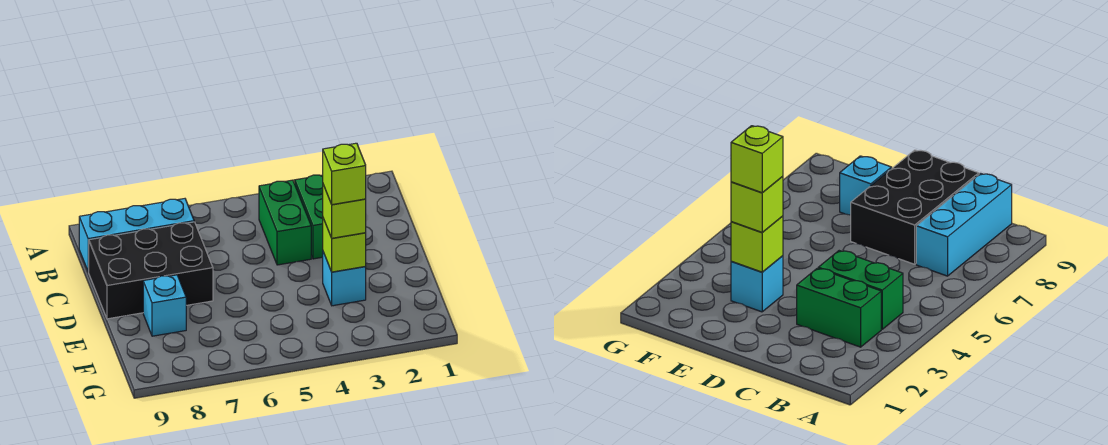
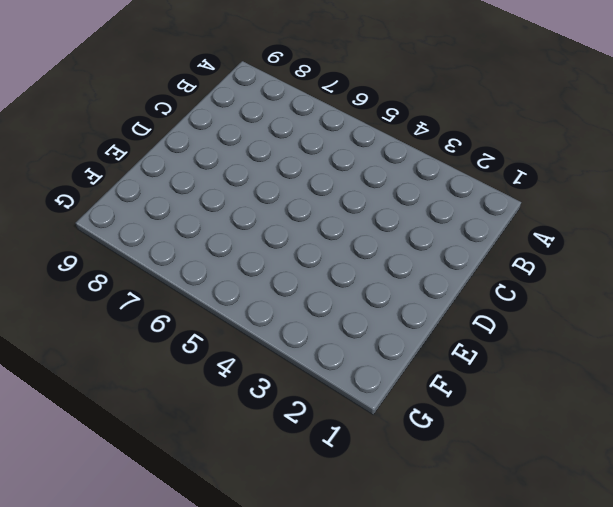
none -> green brick B3:C3 level 1
none -> green brick B4:C4 level 1

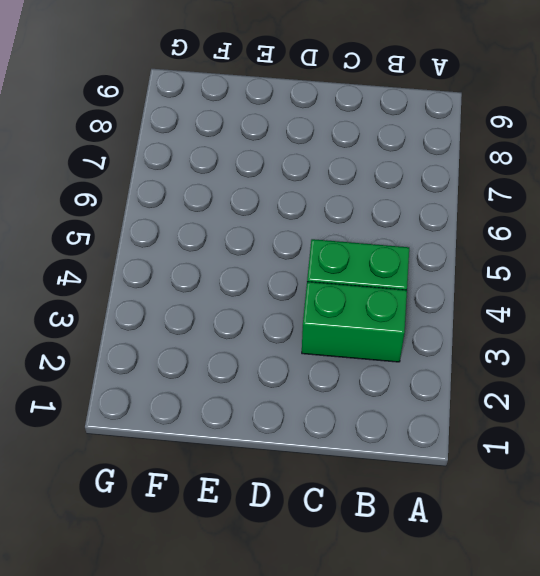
none -> cyan brick B7:B9 level 1
none -> black brick C7:D9 level 1

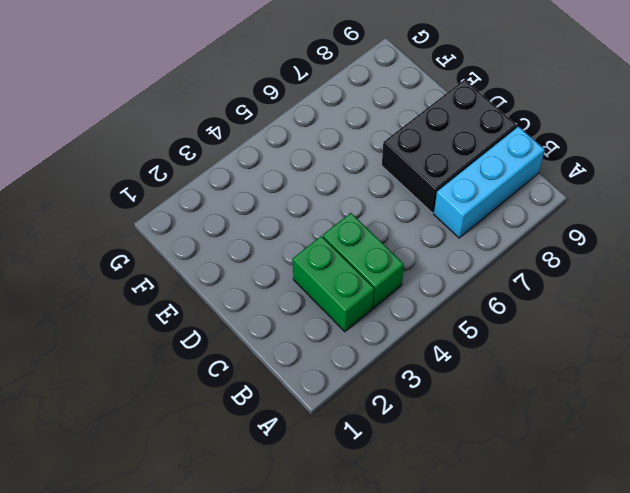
none -> cyan brick E3 level 1
none -> cyan brick E8 level 1

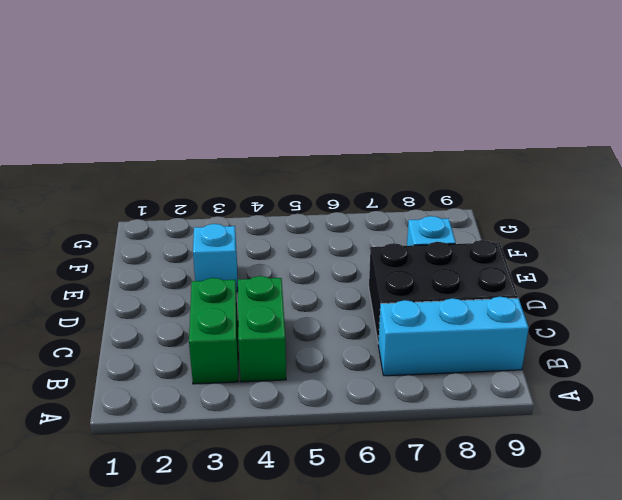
none -> lime brick E3 level 2
none -> lime brick E3 level 3

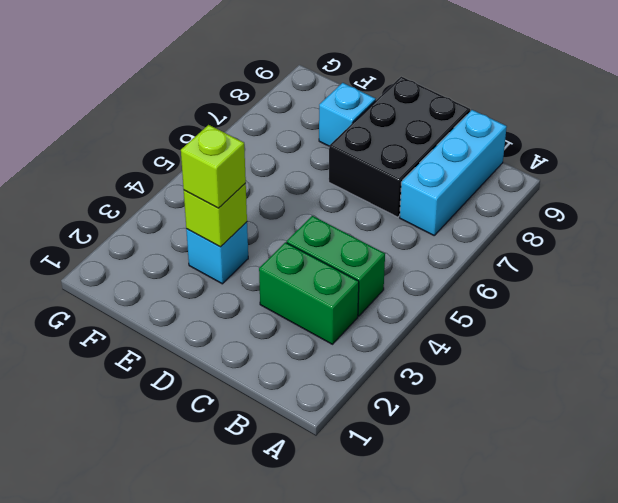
none -> lime brick E3 level 4

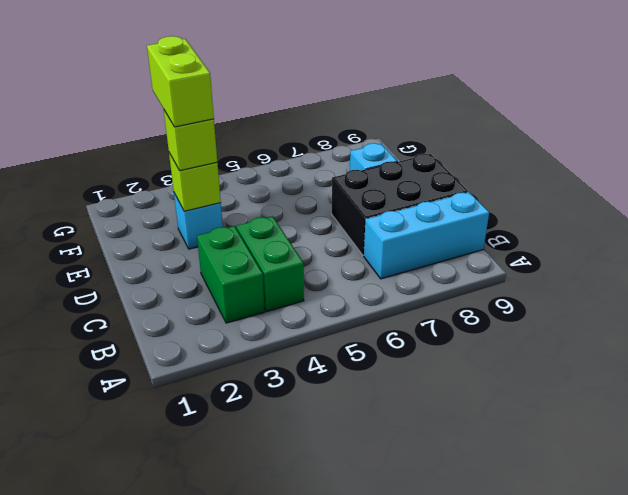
lime brick E3:F3 level 4 -> lime brick E3 level 4

